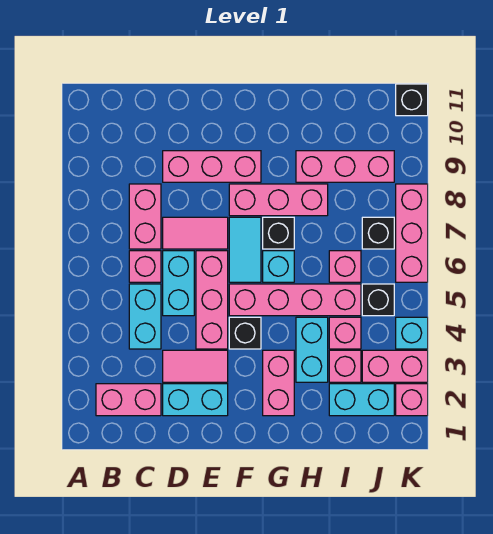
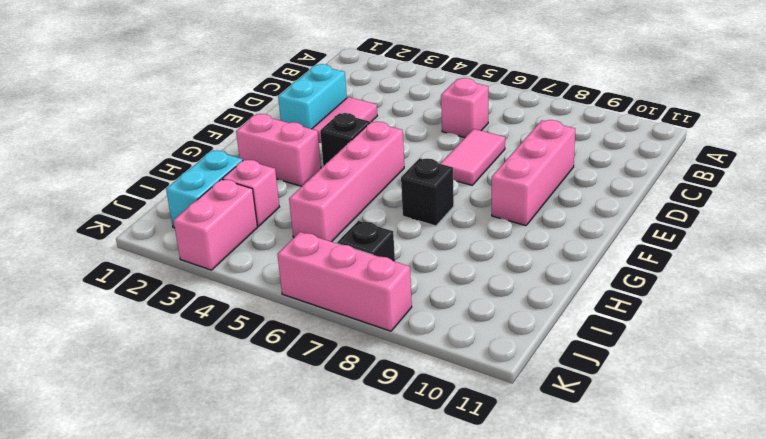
none -> pink brick B2:C2 level 1
none -> cyan brick C4:C5 level 1
none -> pink brick C7:C8 level 1
none -> cyan brick D5:D6 level 1

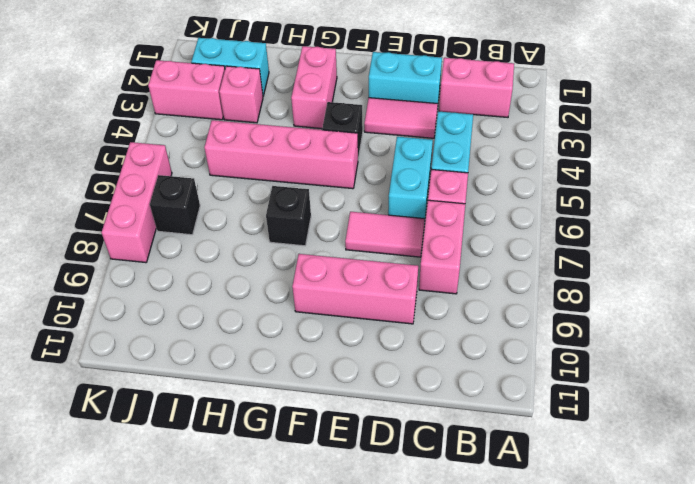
none -> pink brick E4:E6 level 1
none -> cyan tile F6:F7 level 1
none -> pink brick F8:H8 level 1
none -> cyan brick G6 level 1

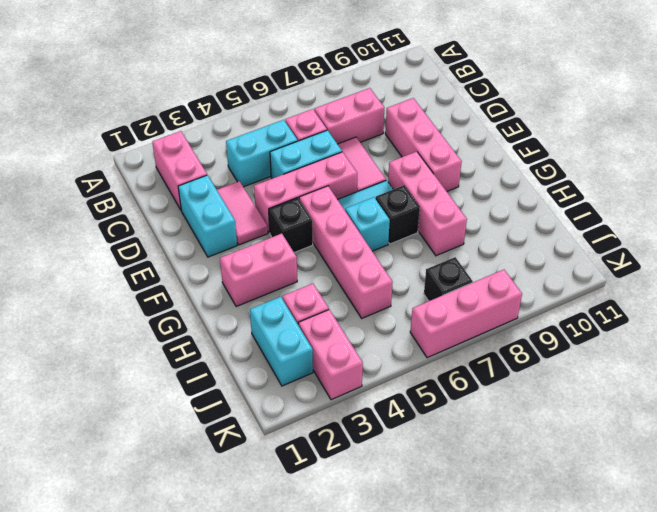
none -> cyan brick H3:H4 level 1
none -> pink brick H9:J9 level 1
none -> pink brick I4 level 1
none -> pink brick I6 level 1

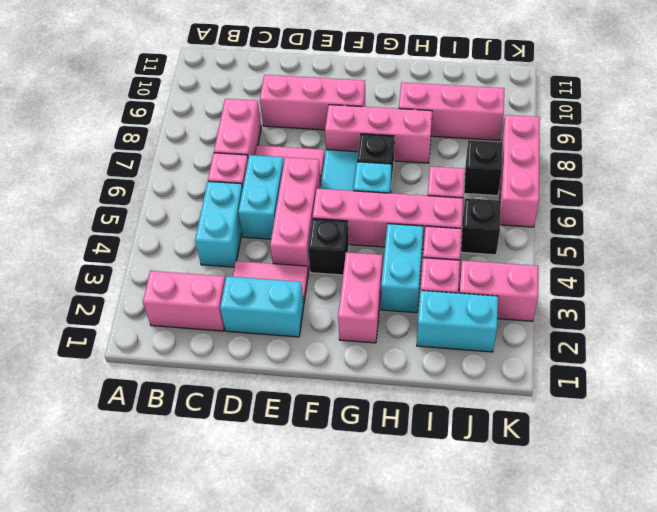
none -> pink brick K2 level 1
none -> cyan brick K4 level 1
none -> black brick K11 level 1

